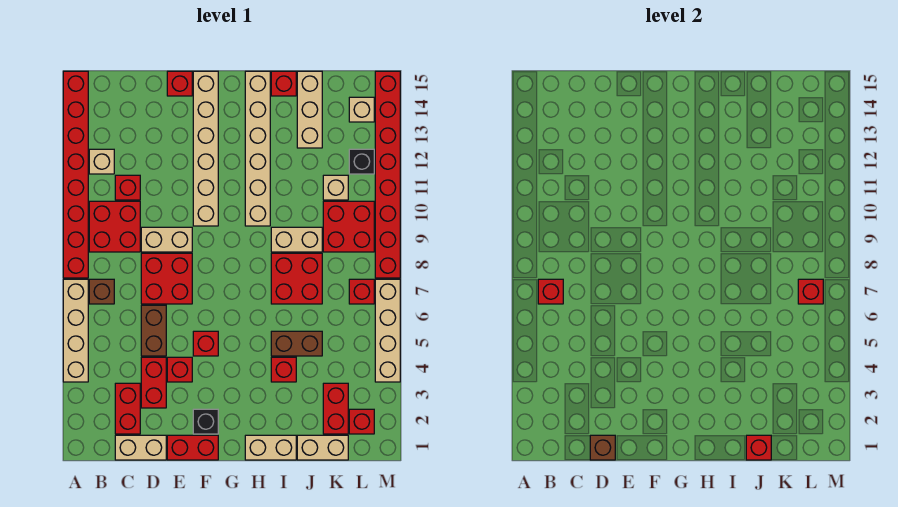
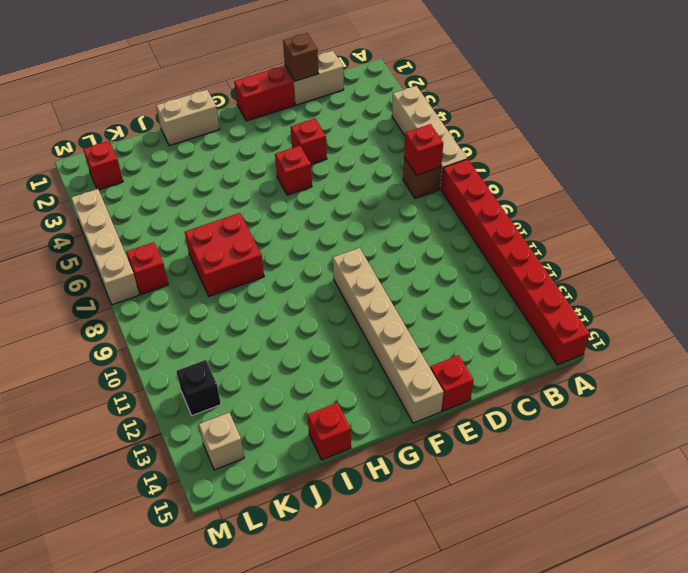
none -> red brick B9:C10 level 1
none -> tan brick B12 level 1
none -> red brick C2:C3 level 1
none -> red brick C11 level 1

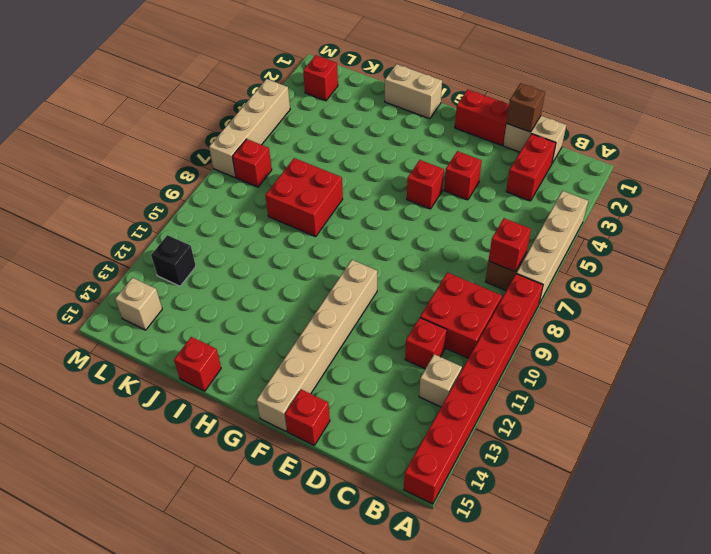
none -> red brick D3:D4 level 1
none -> brown brick D5:D6 level 1
none -> red brick D7:E8 level 1
none -> tan brick D9:E9 level 1

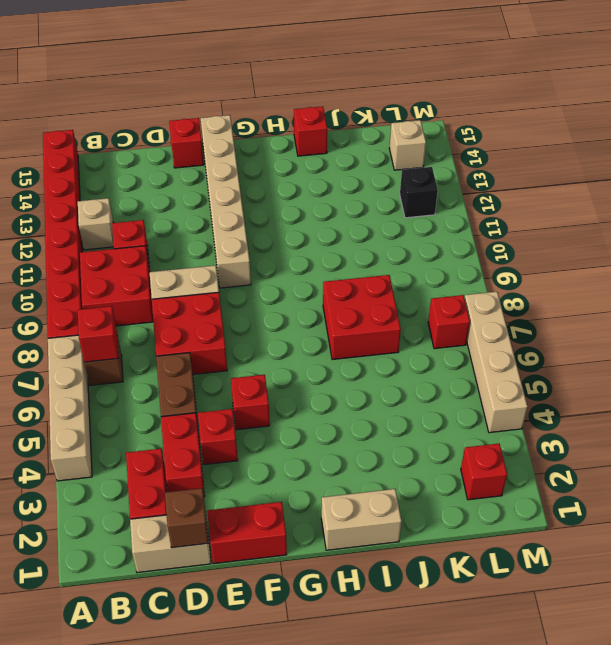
none -> black brick F2 level 1
none -> tan brick H10:H15 level 1
none -> red brick I4 level 1
none -> brown brick I5:J5 level 1

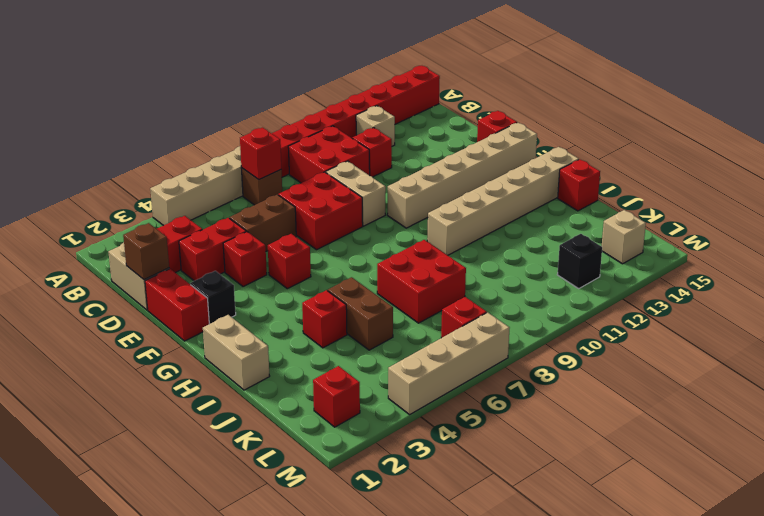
none -> tan brick I9:J9 level 1
none -> tan brick J1:K1 level 1
none -> tan brick J13:J15 level 1
none -> red brick K2:K3 level 1

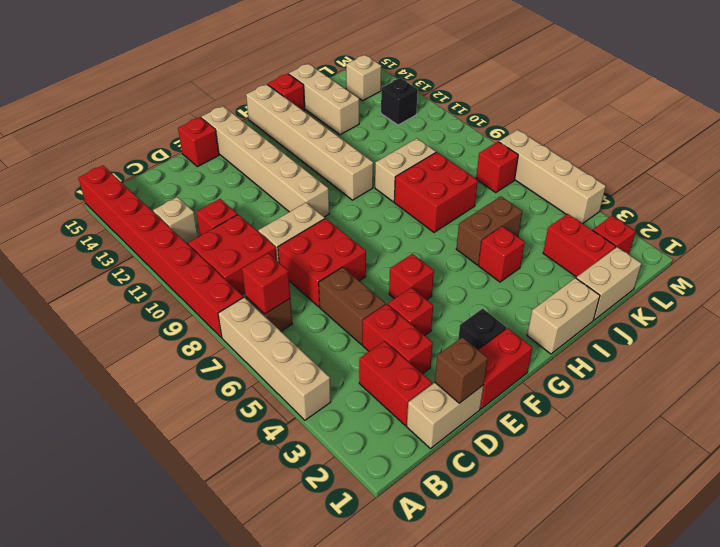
none -> red brick K9:L10 level 1
none -> tan brick K11 level 1
none -> red brick M8:M15 level 1
none -> red brick J1 level 2

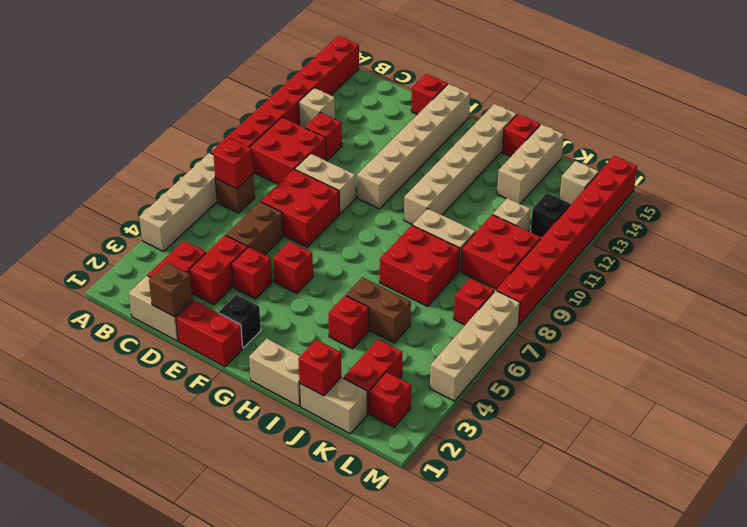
none -> red brick L7 level 2

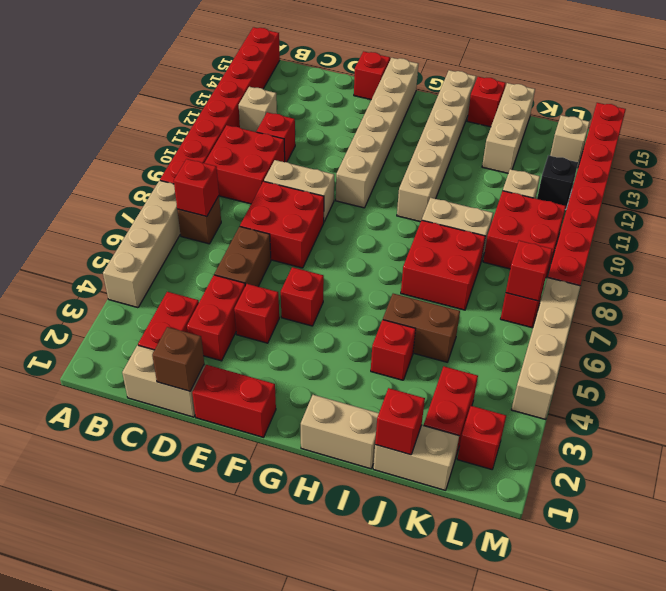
none -> black brick F2 level 1

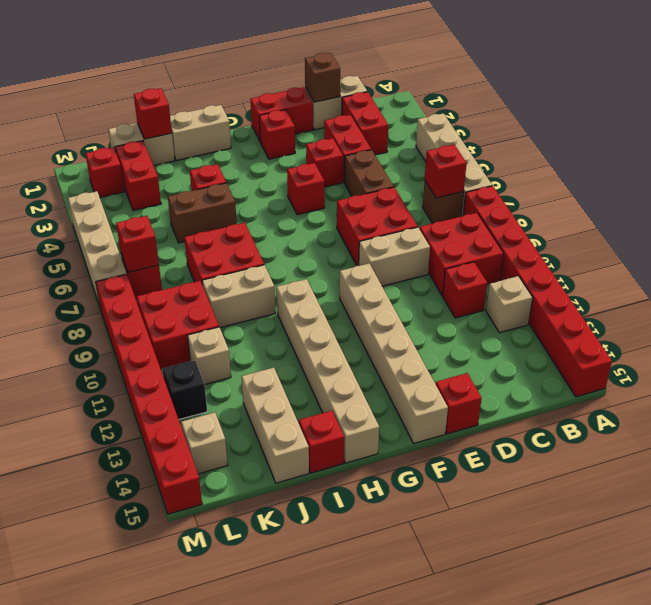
red brick F2 level 1 -> black brick F2 level 1

